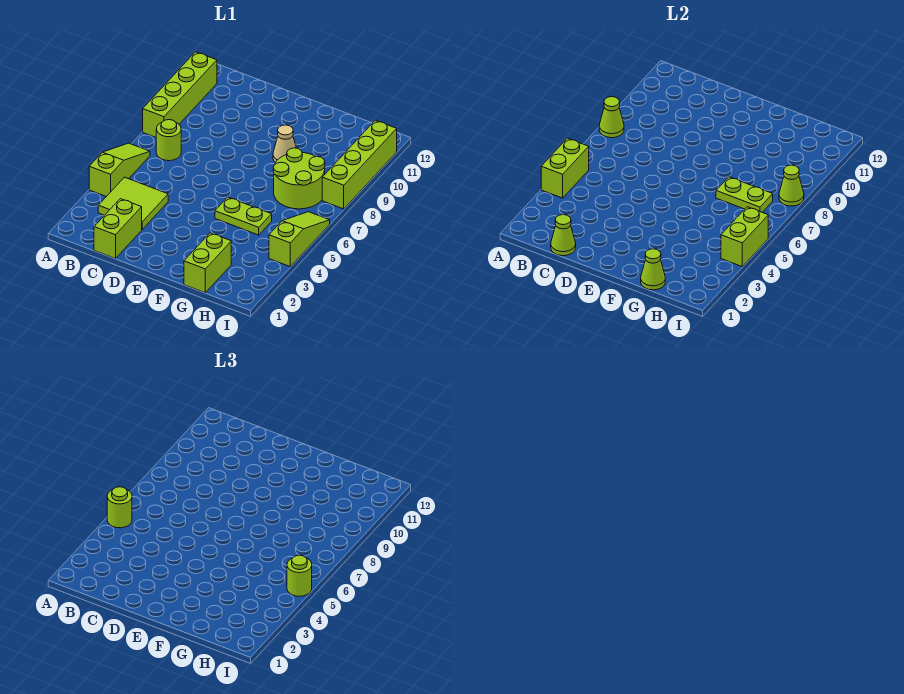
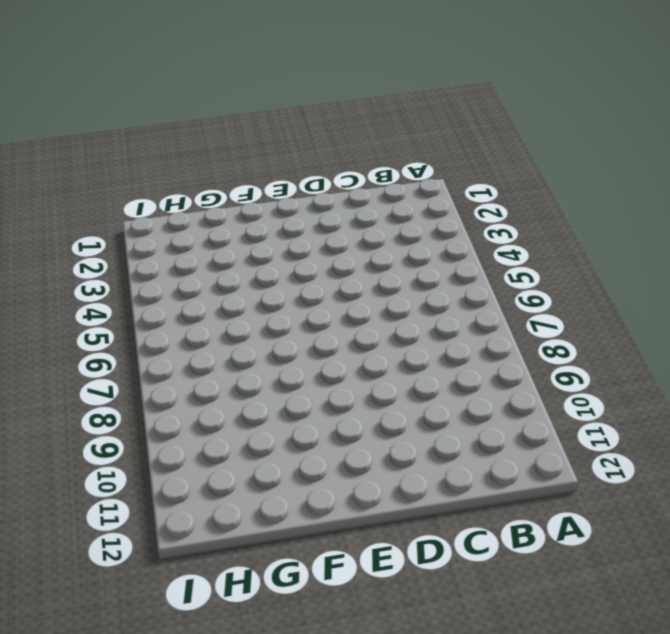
none -> lime slope A4:A6 level 1 top 4
none -> lime brick A8:A11 level 1
none -> lime tile B3:C4 level 1

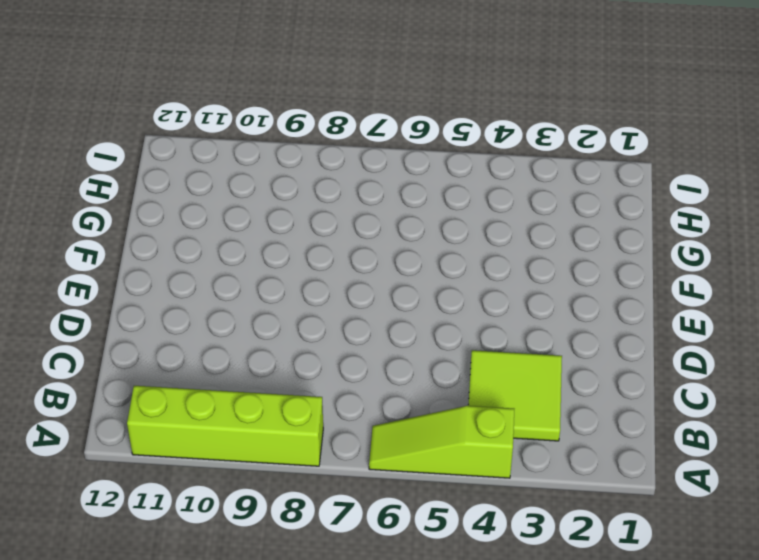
none -> lime round brick B7 level 1
none -> lime brick C1:C2 level 1
none -> lime plate F5:G5 level 1

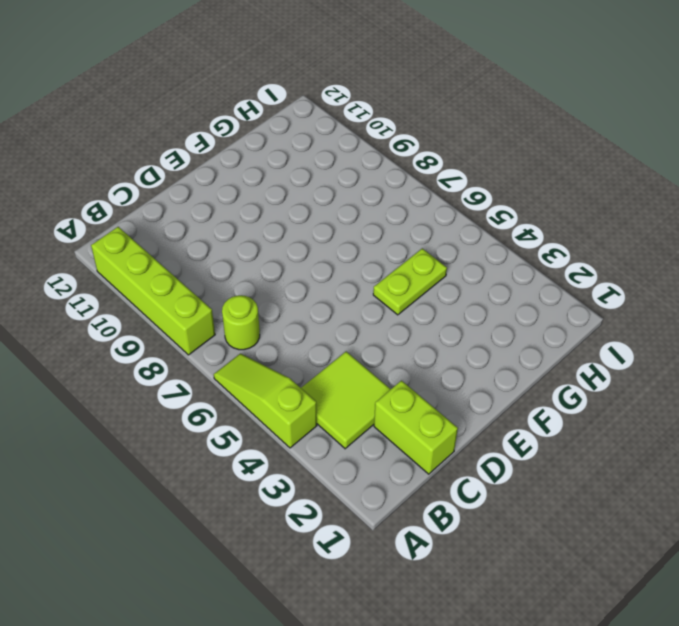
none -> tan cone F9 level 1
none -> lime brick G1:G2 level 1
none -> lime round brick G7:H8 level 1

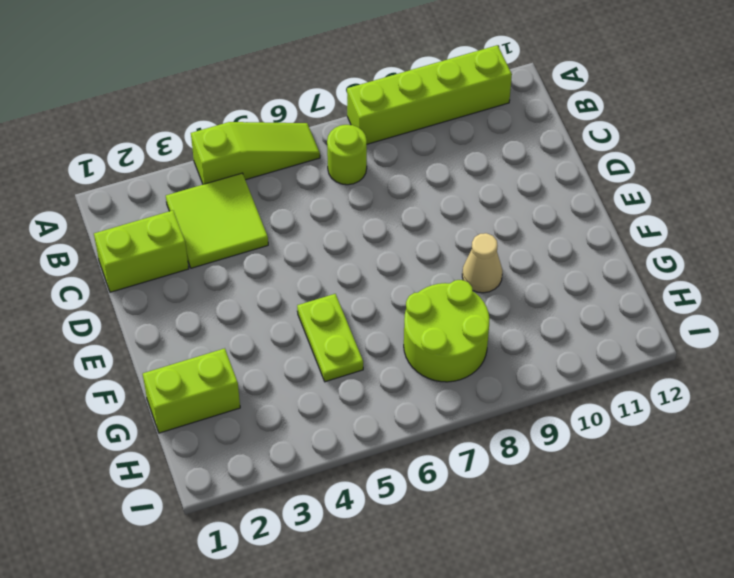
none -> lime slope I4:I6 level 1 top 4
none -> lime brick I8:I11 level 1
none -> lime brick A4:A5 level 2

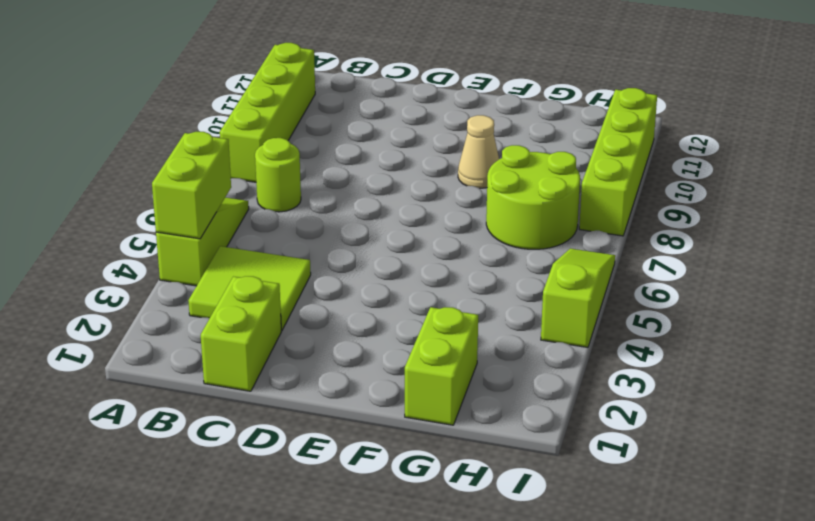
none -> lime plate F5:G5 level 1
none -> lime cone A8 level 2
none -> lime cone C1 level 2

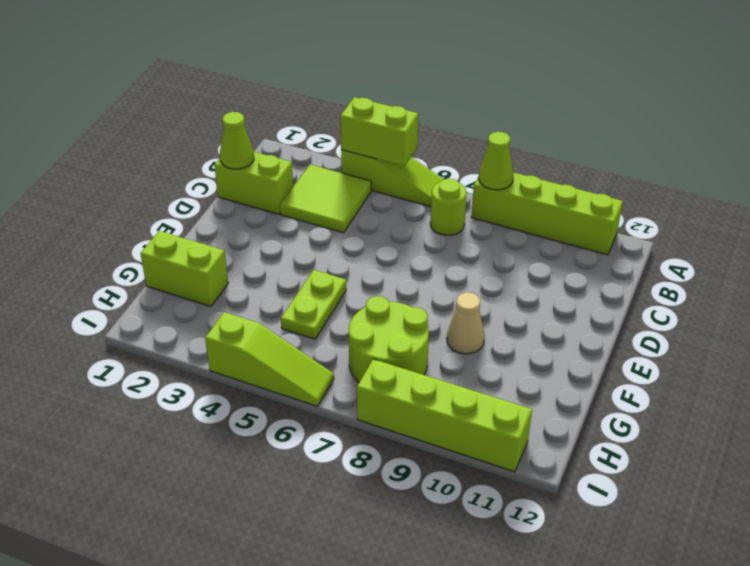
none -> lime cone G1 level 2
none -> lime plate G7:H7 level 2
none -> lime brick I4:I5 level 2

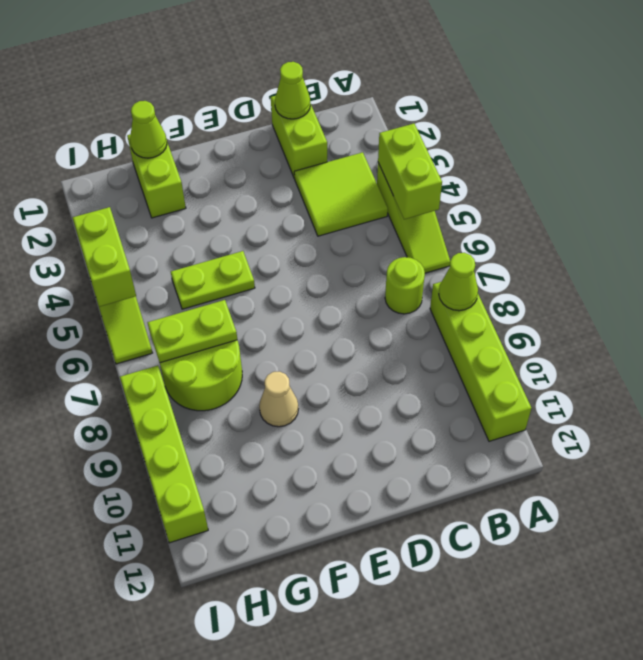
none -> lime cone I8 level 2
none -> lime round brick A5 level 3
none -> lime round brick I5 level 3

